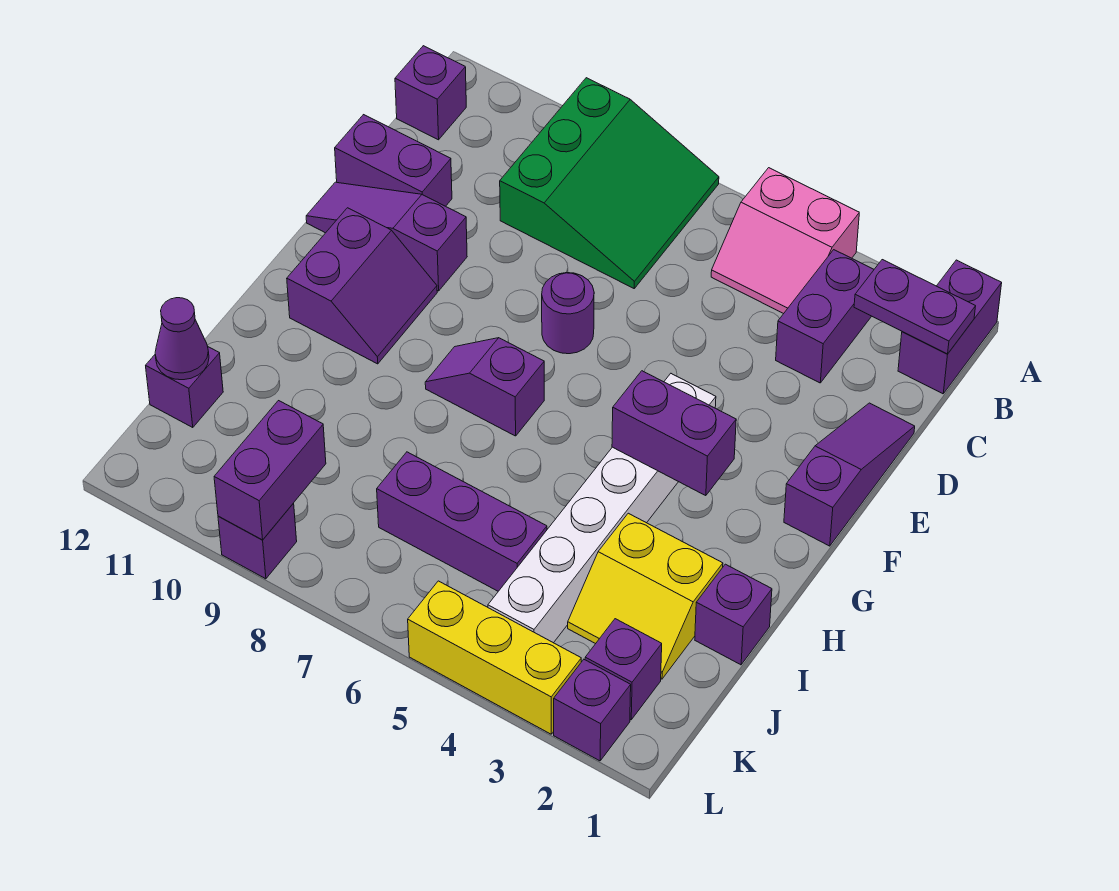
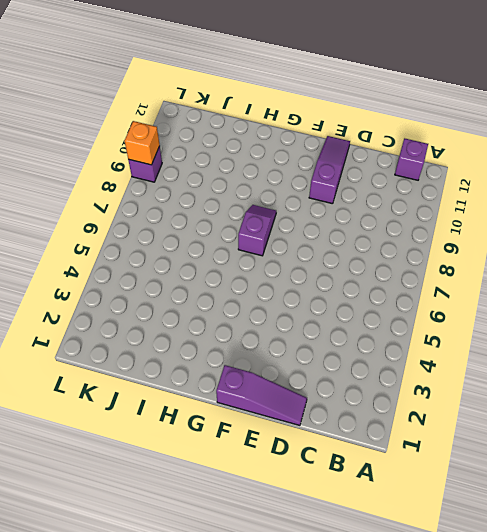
orange brick L9 level 2 -> purple brick K9:L9 level 2
none -> purple brick A1:B1 level 1
none -> pink slope A4:B5 level 1 top A
none -> green slope A7:C9 level 1 top 9

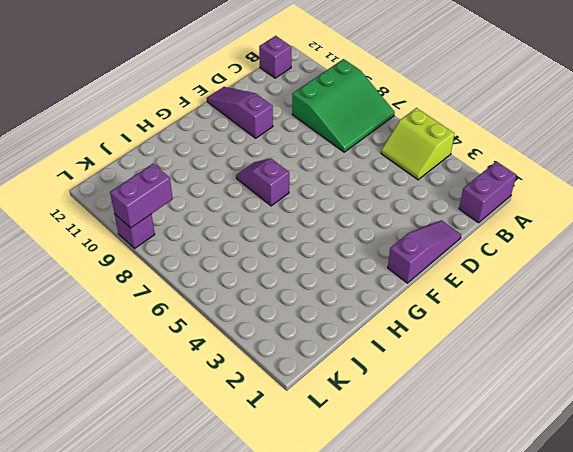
lime slope A4:B5 level 1 top A -> pink slope A4:B5 level 1 top A
none -> purple brick B3:C3 level 1
none -> purple brick D11:D12 level 1
none -> purple round brick E7 level 1

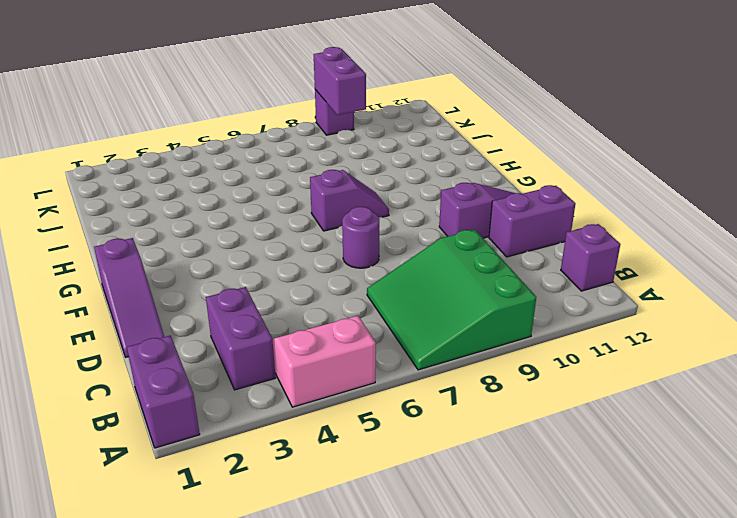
none -> white brick F4:K4 level 1
none -> purple slope F10:G11 level 1 top 11
none -> purple brick I1 level 1

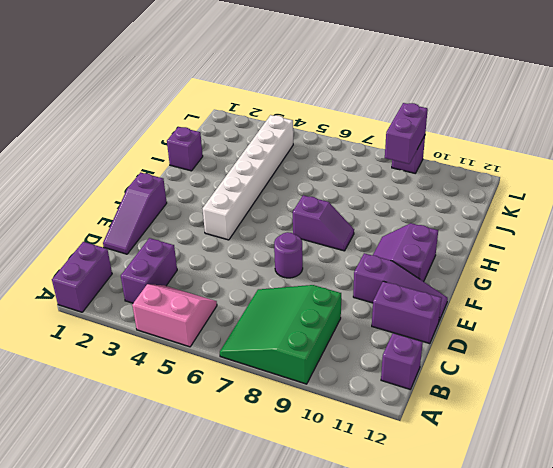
none -> yellow slope I2:J3 level 1 top I
none -> purple brick J5:J7 level 1
none -> purple brick J12 level 1

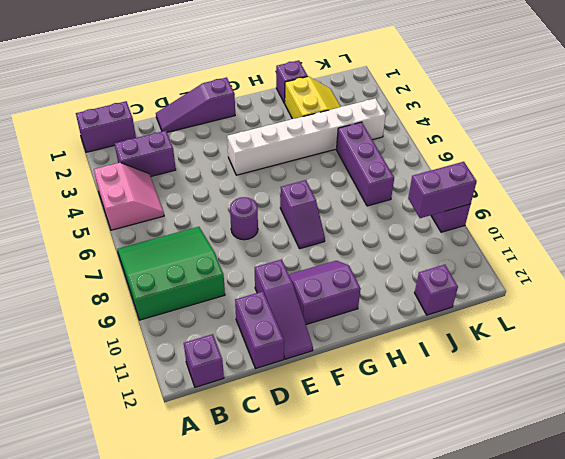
none -> purple brick K2 level 1
none -> purple brick L2 level 1
none -> yellow brick L3:L5 level 1

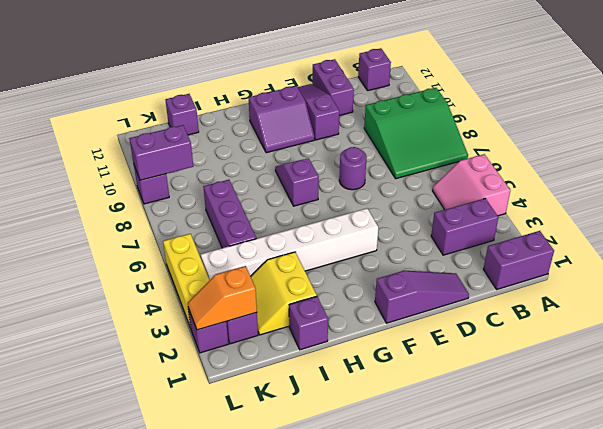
orange slope K2:L2 level 2 top K -> none
none -> purple plate B1:B2 level 2
none -> purple brick G3:G4 level 2
none -> purple cone J12 level 2

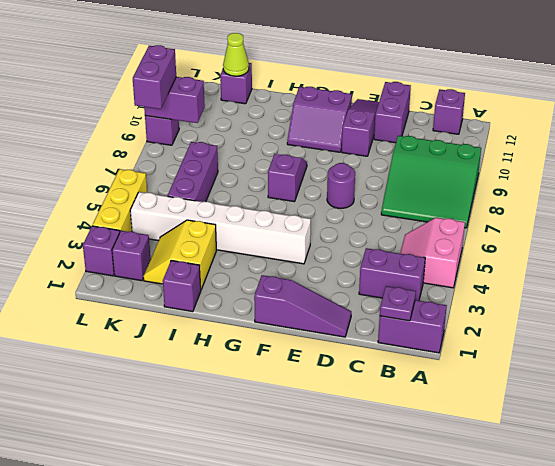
purple plate B1 level 2 -> purple plate B1:B2 level 2
lime cone J12 level 2 -> purple cone J12 level 2
purple brick L8:L9 level 3 -> purple brick G3:G4 level 2

